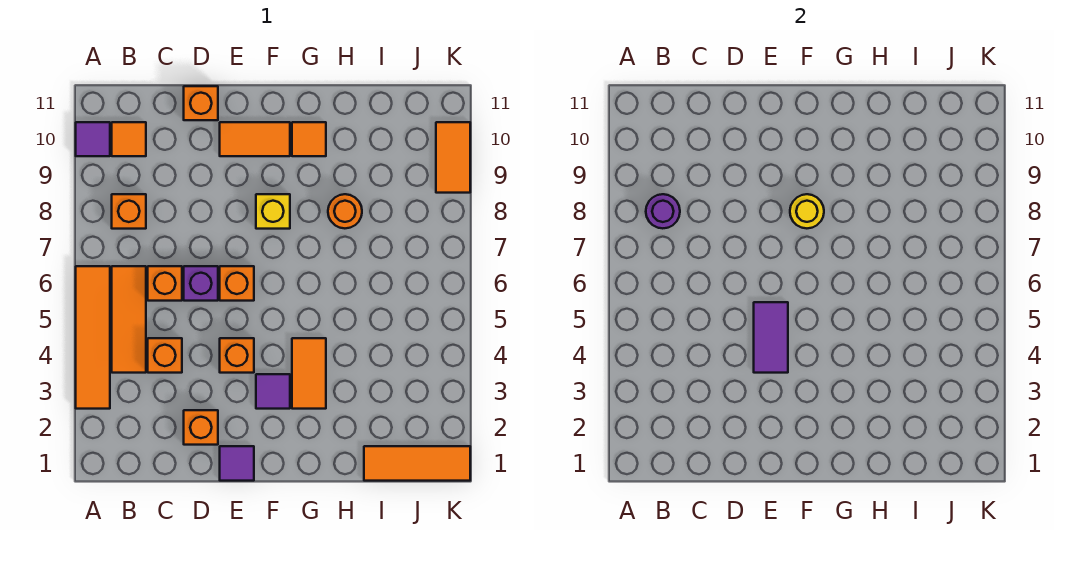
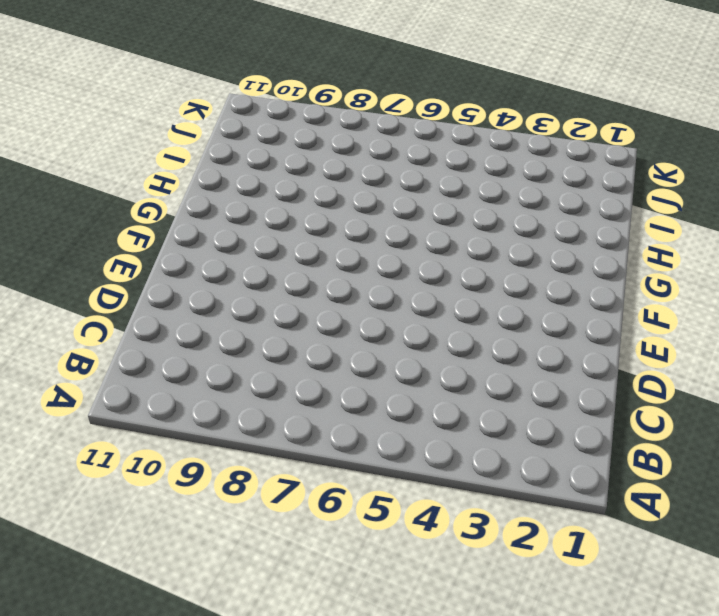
none -> orange tile A3:A6 level 1
none -> purple tile A10 level 1
none -> orange tile B4:B6 level 1

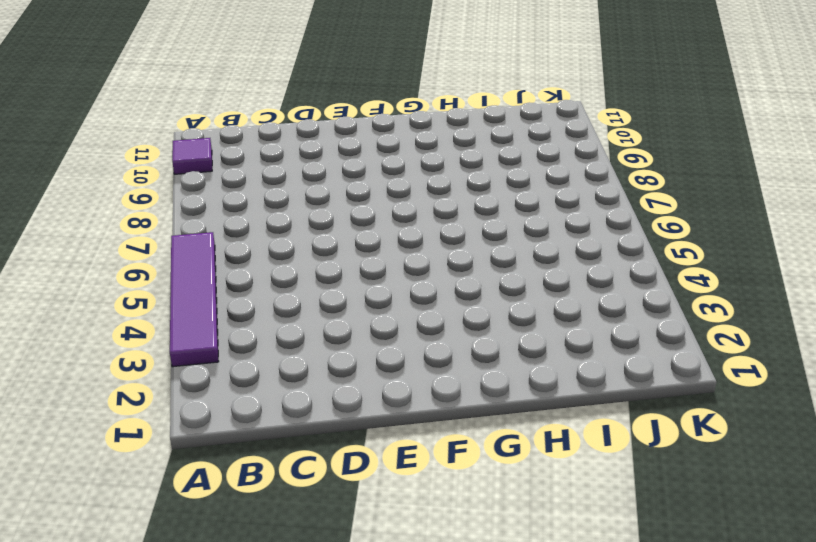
purple tile A3:A6 level 1 -> orange tile A3:A6 level 1
none -> orange tile B4:B6 level 1
none -> orange brick B8 level 1
none -> orange tile B10 level 1

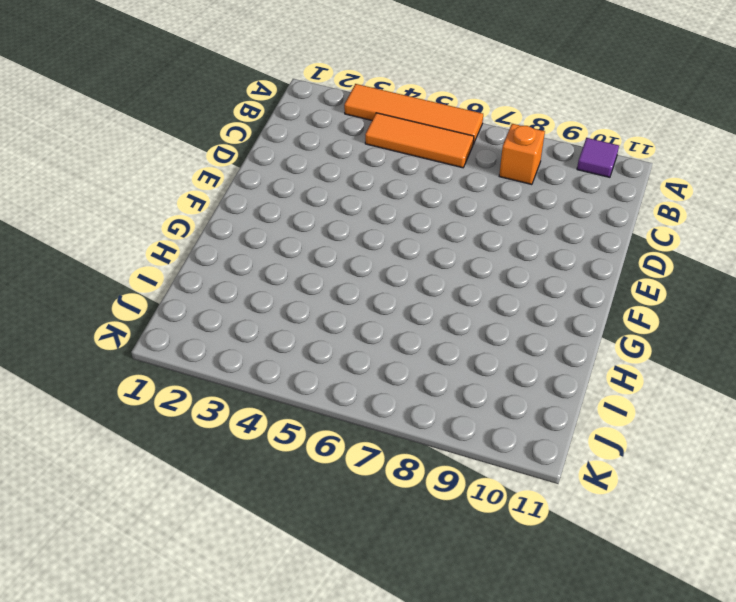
none -> orange tile B10 level 1
none -> orange brick C4 level 1
none -> orange brick C6 level 1

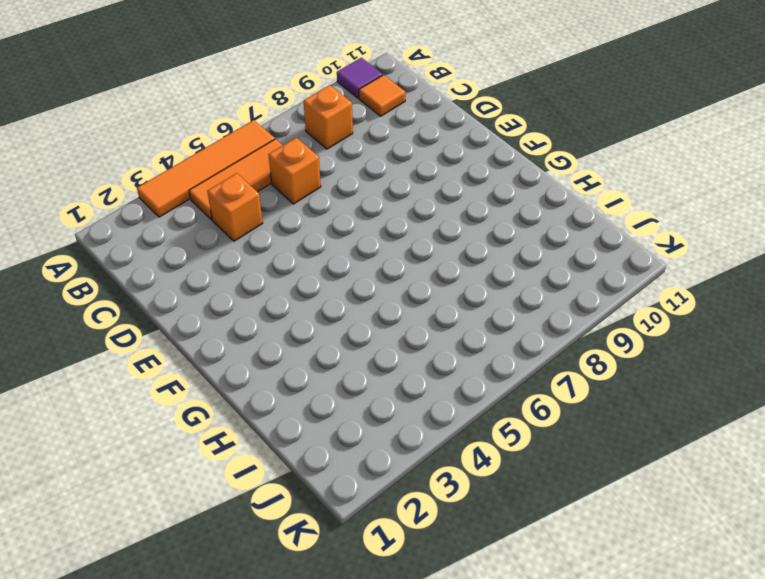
none -> orange brick D2 level 1
none -> purple brick D6 level 1
none -> orange brick D11 level 1

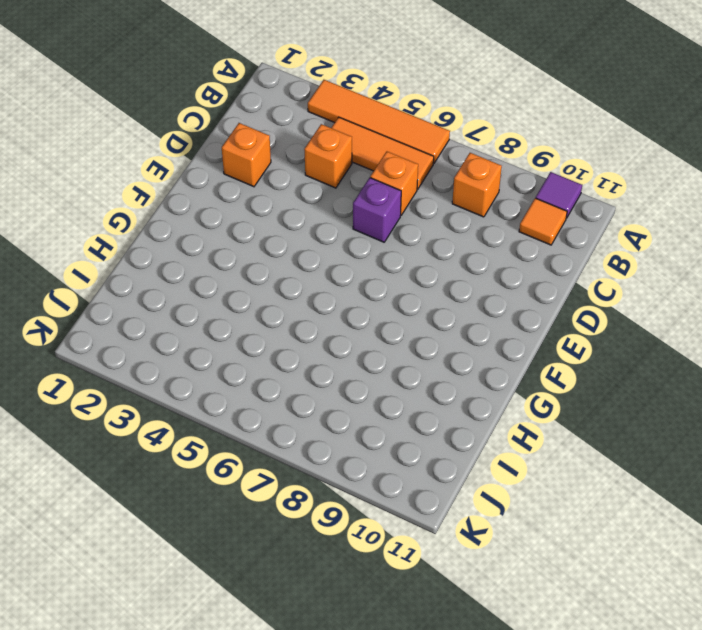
none -> orange brick D11 level 1
none -> purple tile E1 level 1
none -> orange brick E4 level 1

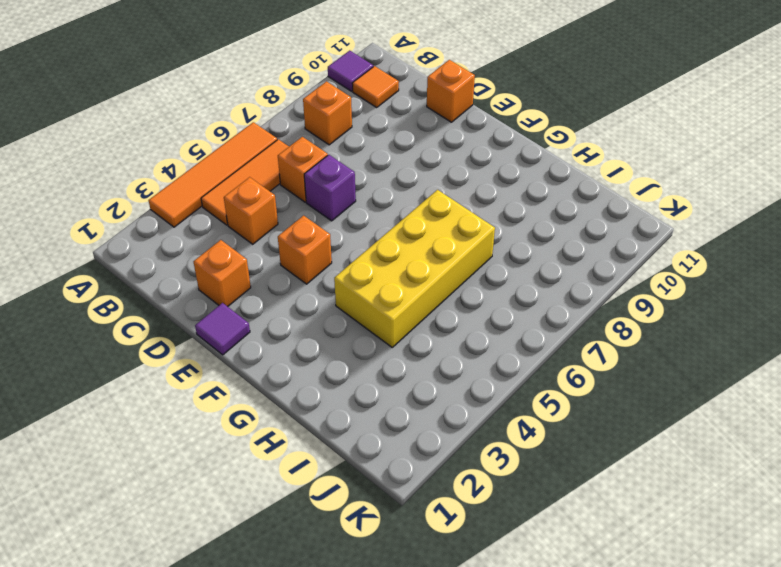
yellow brick G4:H7 level 1 -> orange tile G3:G4 level 1
none -> orange brick E6 level 1
none -> orange tile E10:F10 level 1
none -> purple tile F3 level 1

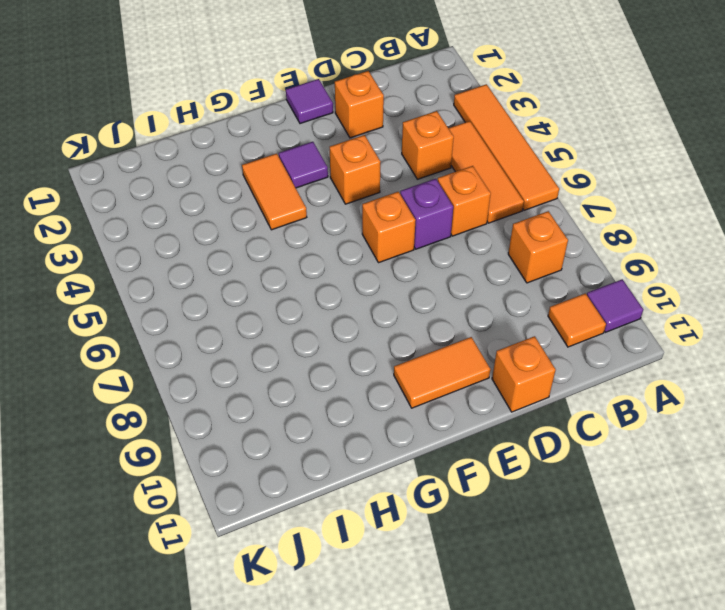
none -> yellow brick F8 level 1
none -> orange tile G10 level 1
none -> orange round brick H8 level 1

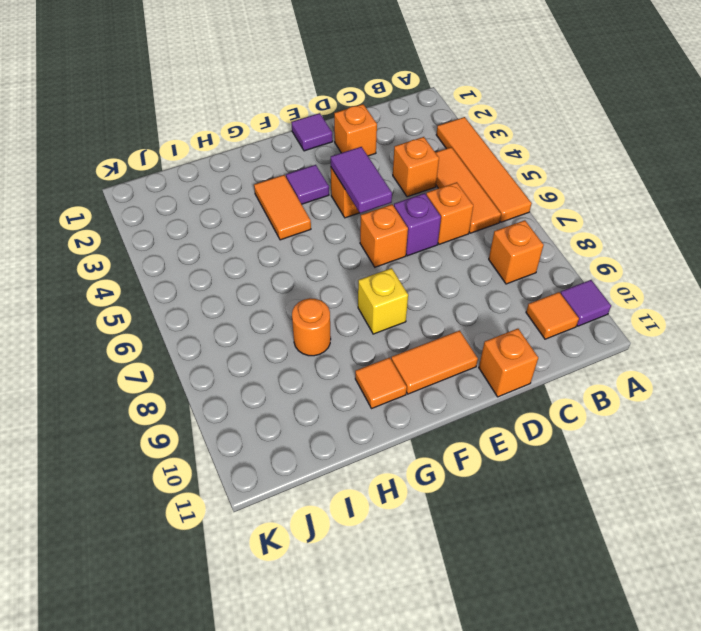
none -> orange tile I1:K1 level 1
none -> orange tile K9:K10 level 1
none -> purple round brick B8 level 2

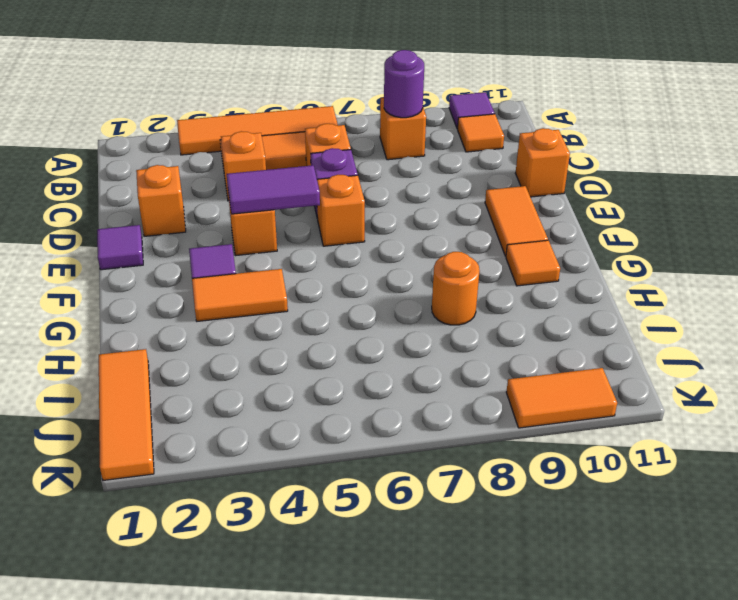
none -> yellow brick F8 level 1
none -> yellow round brick F8 level 2

